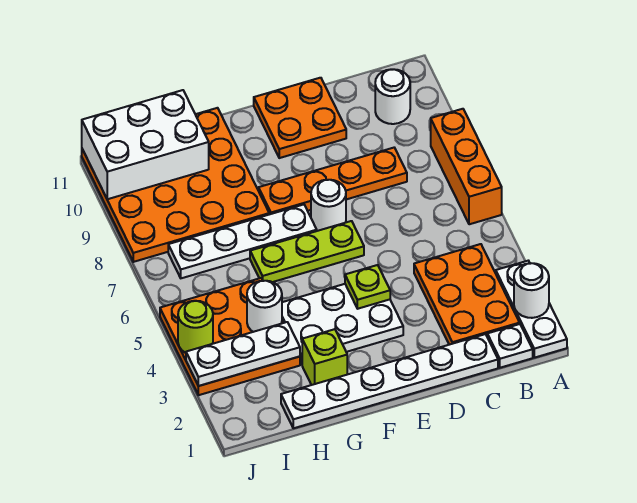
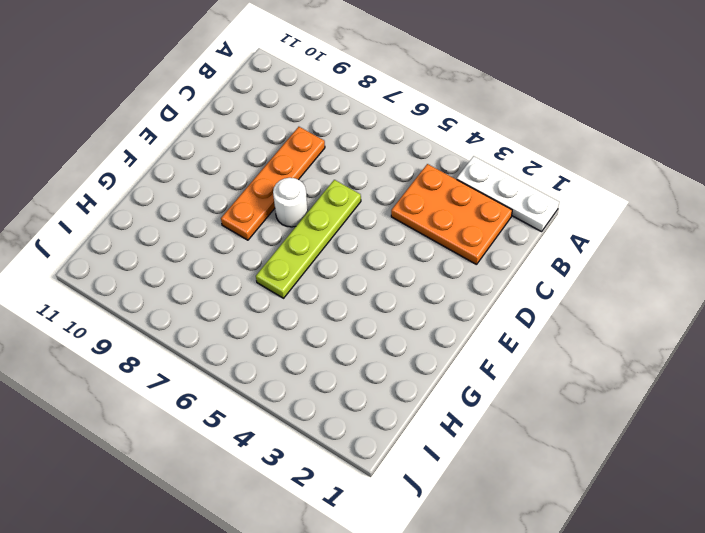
lime plate D6:G6 level 1 -> lime plate E6:G6 level 1
none -> orange brick A6:A8 level 1
none -> white plate B1 level 1
none -> white round brick B10 level 1

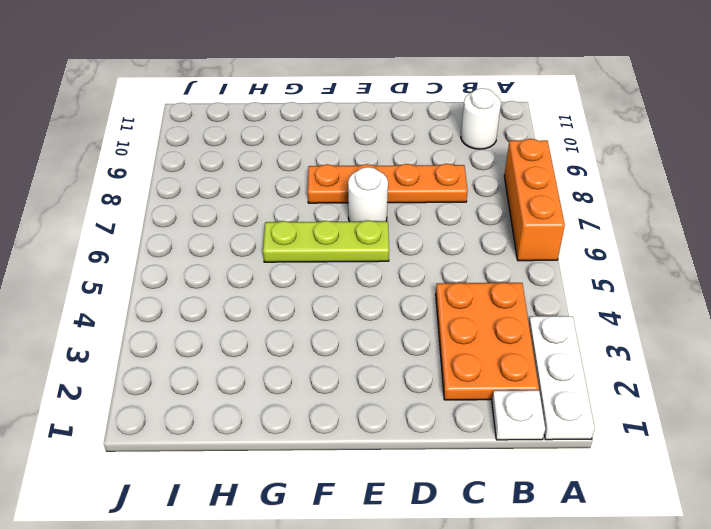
none -> white plate C1:H1 level 1
none -> orange plate D10:E11 level 1
none -> white plate E3:G4 level 1

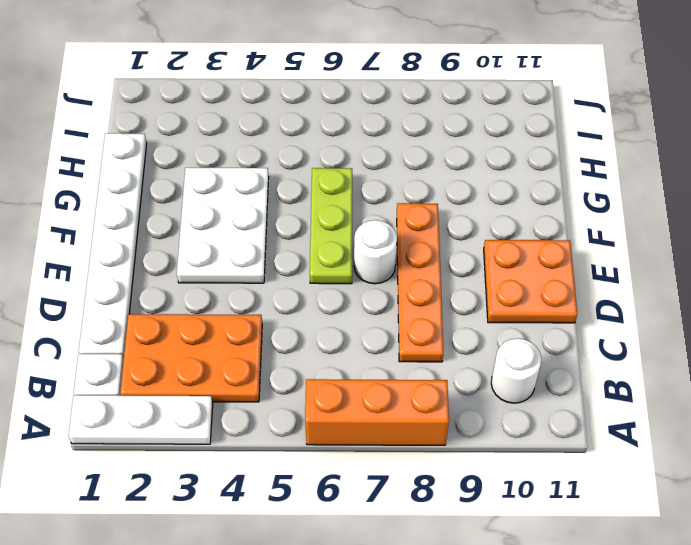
none -> white plate F7:I7 level 1
none -> lime brick G2 level 1
none -> orange plate G8:J11 level 1

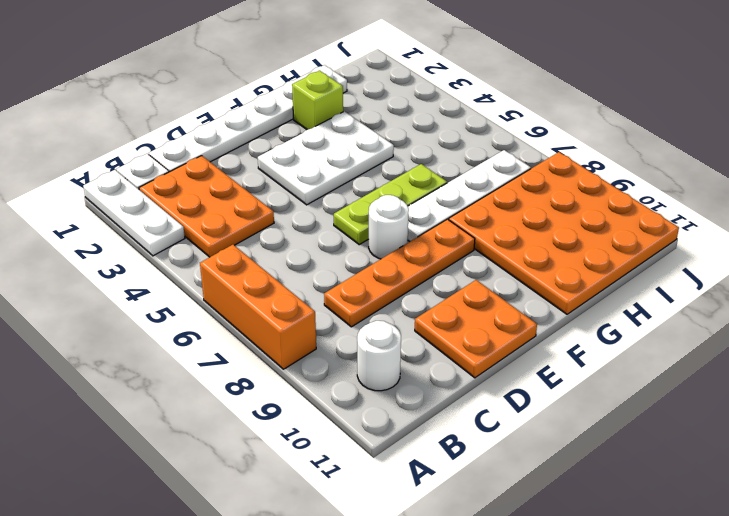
none -> orange plate H3:J5 level 1
none -> white round brick A2 level 2
none -> lime plate E4 level 2

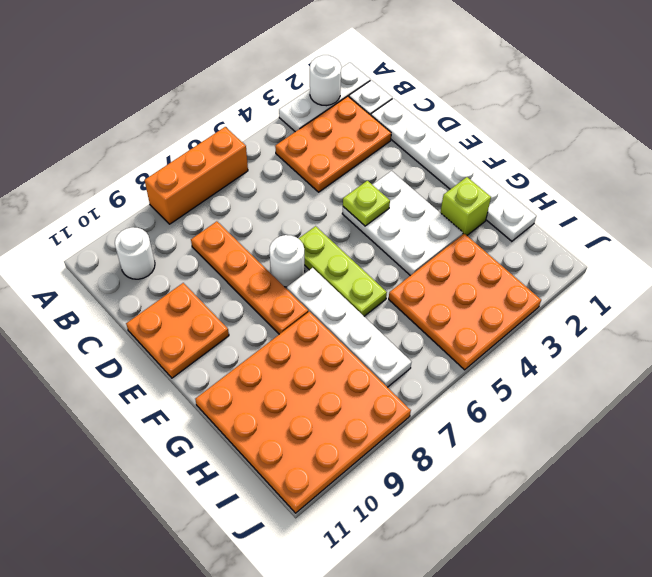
none -> white plate H3:J3 level 2
none -> white round brick H4 level 2
none -> white brick H10:J11 level 2

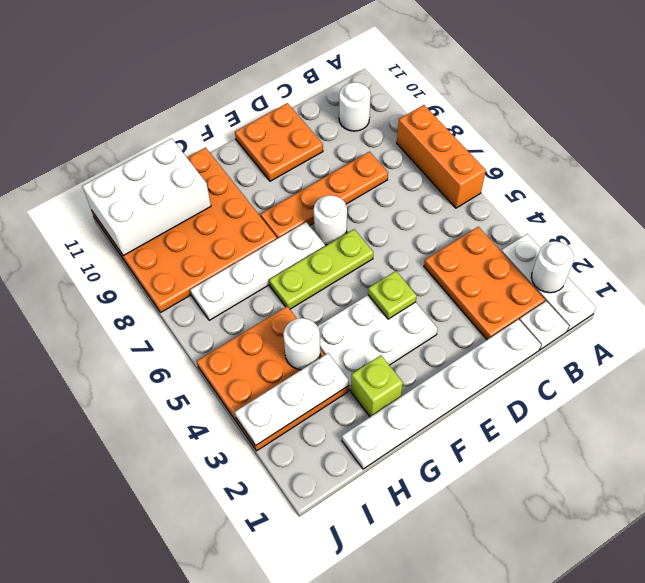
none -> lime round brick J4 level 2

